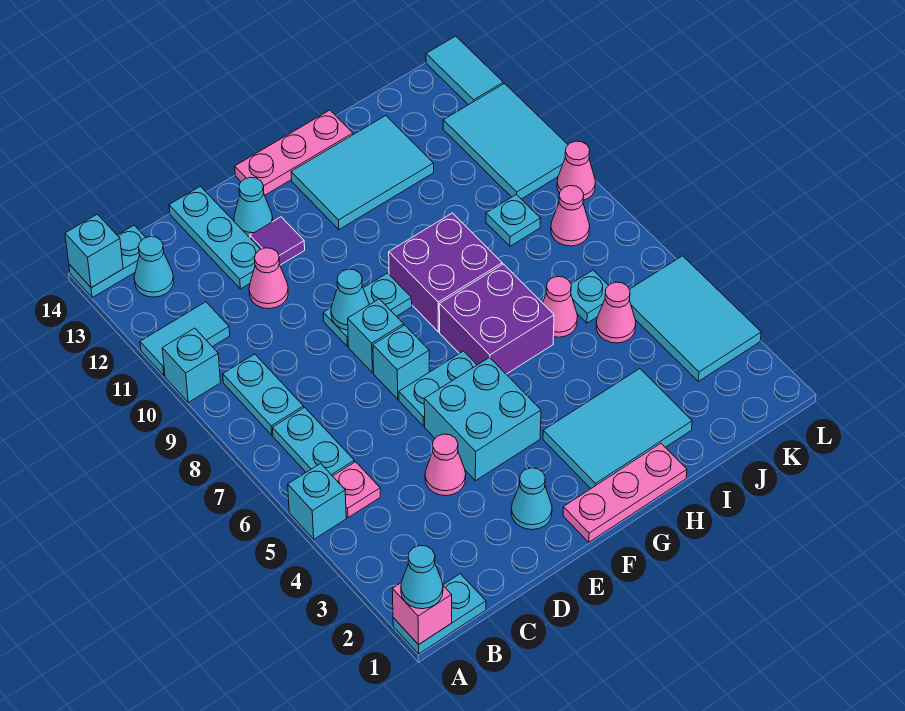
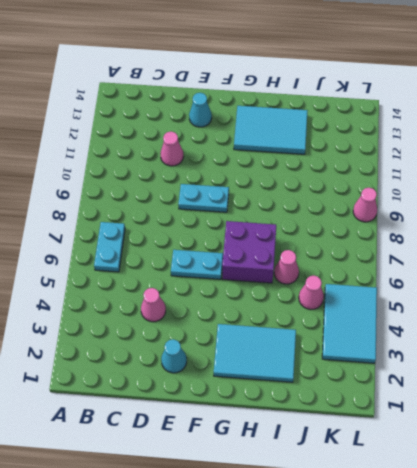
none -> cyan plate A1:B1 level 1
none -> cyan brick A5 level 1
none -> cyan brick A10 level 1
none -> cyan tile A11:B11 level 1

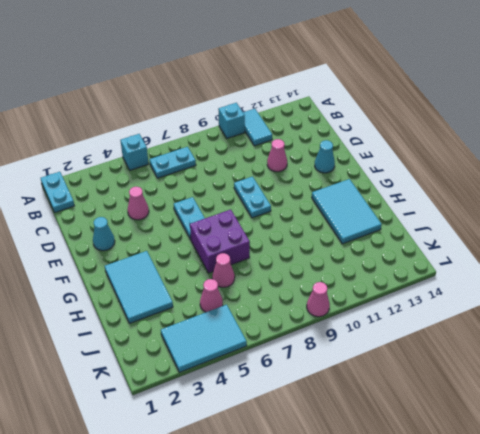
none -> cyan plate A14:B14 level 1
none -> pink plate B5 level 1
none -> cyan plate B8:B9 level 1
none -> cyan cone B13 level 1

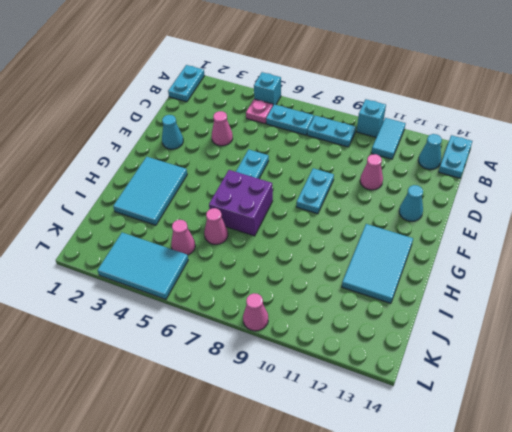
none -> cyan plate D12:D14 level 1
none -> cyan brick E4:F5 level 1
none -> cyan brick E7 level 1
none -> cyan brick E8 level 1

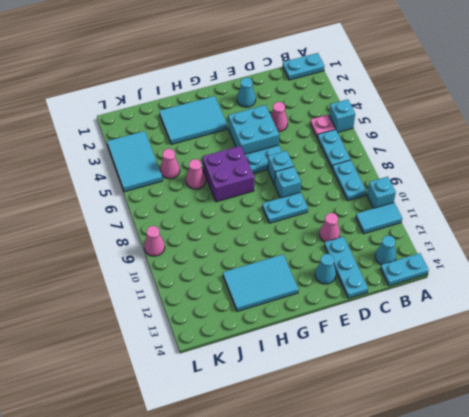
none -> purple tile E12 level 1
none -> pink plate F1:H1 level 1
none -> pink plate F14:H14 level 1
none -> purple brick G8:H9 level 1

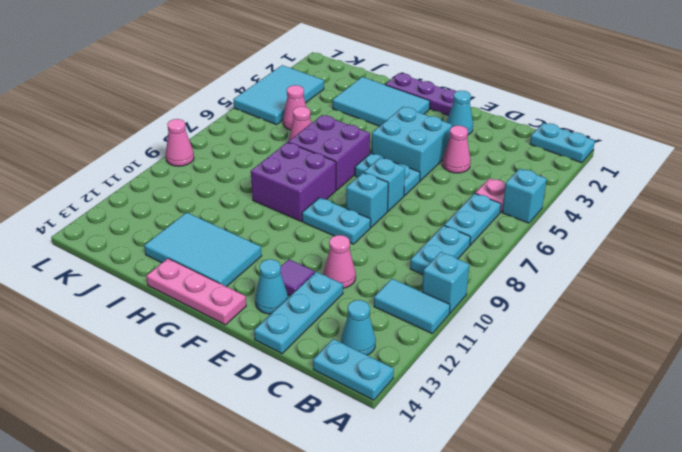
purple plate F1:H1 level 1 -> pink plate F1:H1 level 1
none -> cyan plate J6 level 1
none -> cyan plate J9 level 1
none -> pink cone K8 level 1
none -> cyan tile K10:L12 level 1

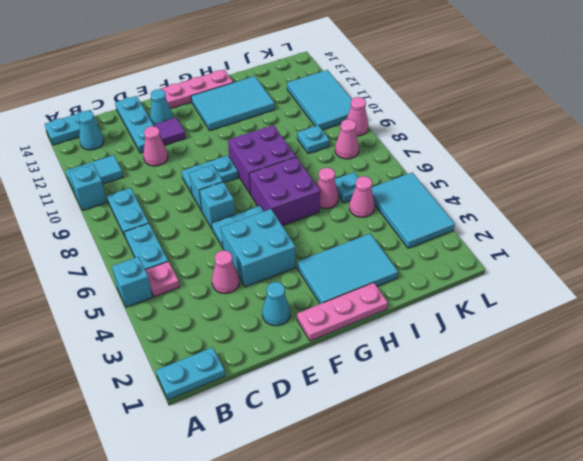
none -> cyan tile L13:L14 level 1
none -> pink brick A1 level 2
none -> cyan brick A14 level 2
none -> cyan cone E9 level 2

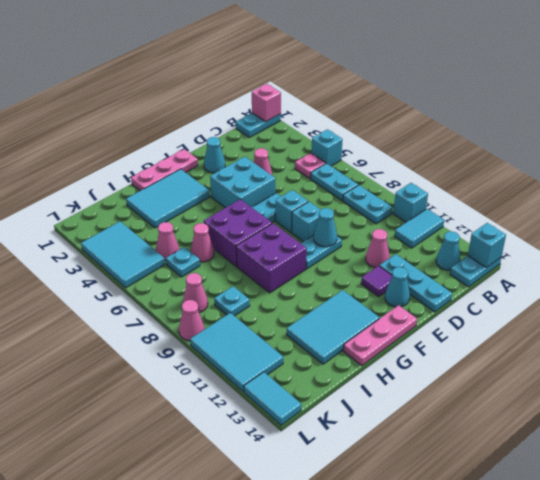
none -> cyan cone A1 level 3

